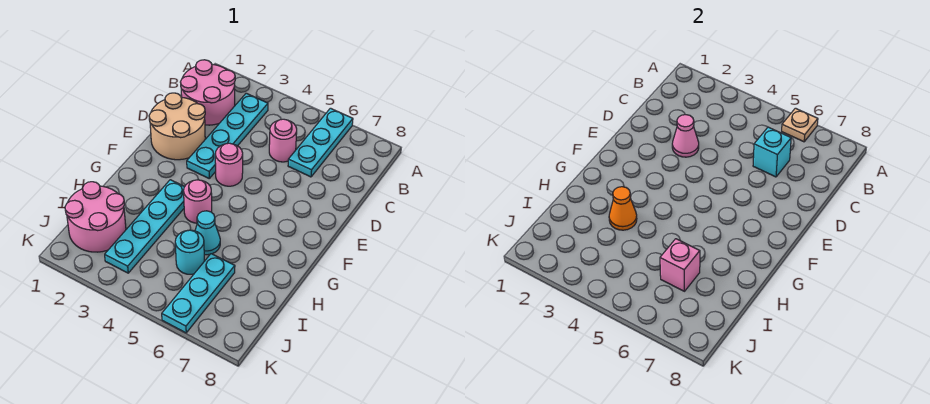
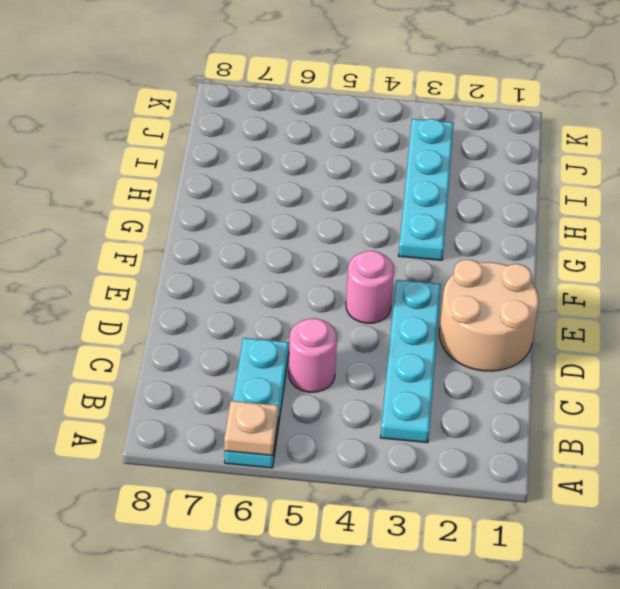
none -> pink round brick B1:C2 level 1
none -> pink round brick G4 level 1
none -> cyan cone H5 level 1

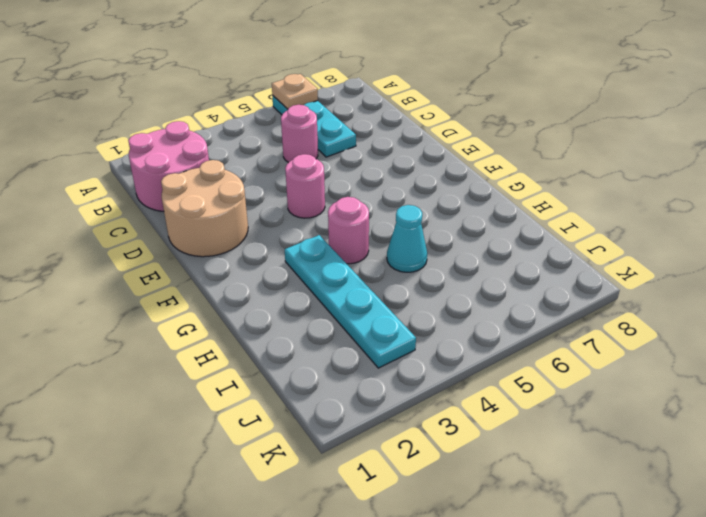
none -> cyan plate B3:E3 level 1
none -> pink round brick I1:J2 level 1
none -> cyan round brick I5 level 1

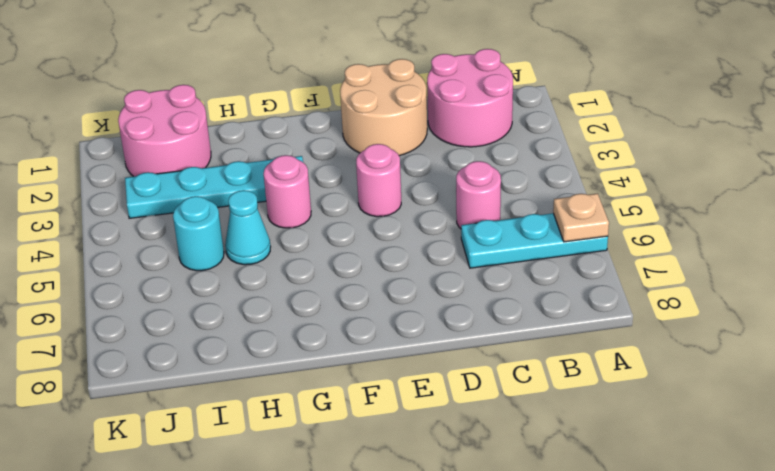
none -> cyan plate B3:E3 level 1
none -> cyan plate I6:K6 level 1
none -> cyan brick C6 level 2

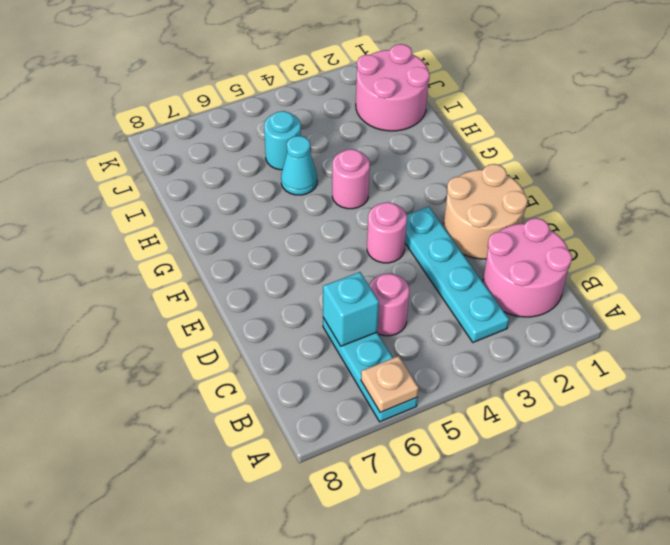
none -> cyan plate G3:J3 level 1
none -> cyan plate I6:K6 level 1
none -> pink cone D3 level 2

